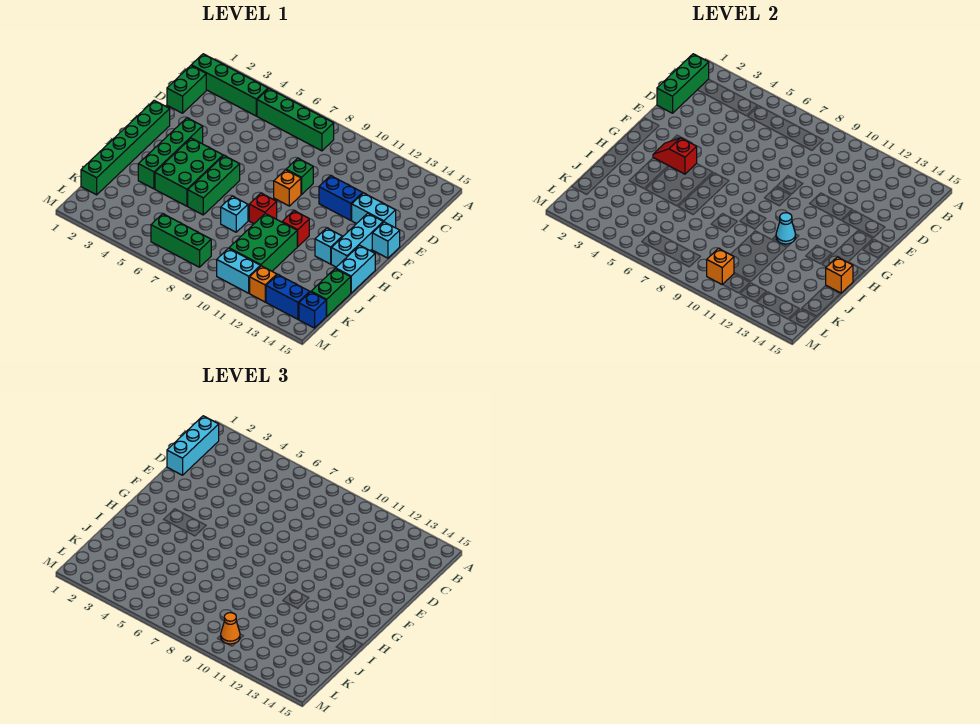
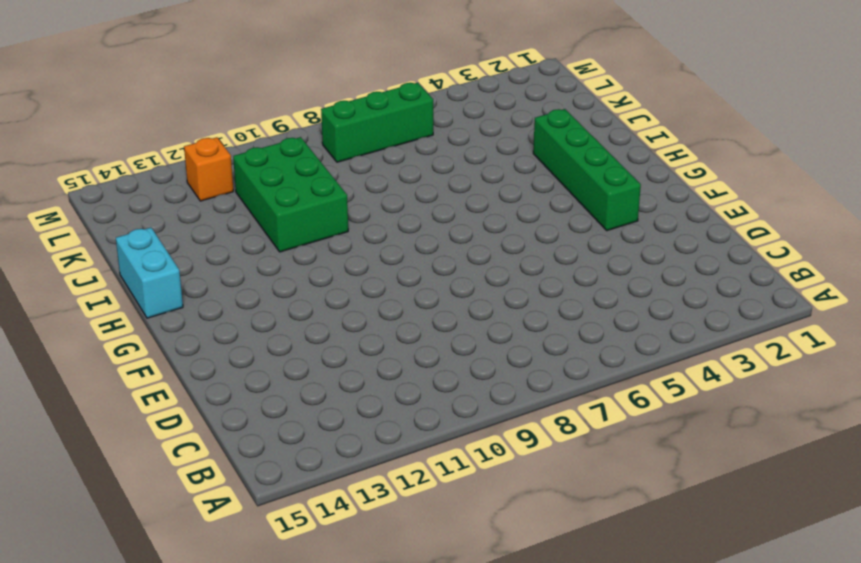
none -> green brick B1:B4 level 1
none -> green brick B5:B8 level 1
none -> green brick C1:D1 level 1
none -> green brick E9 level 1

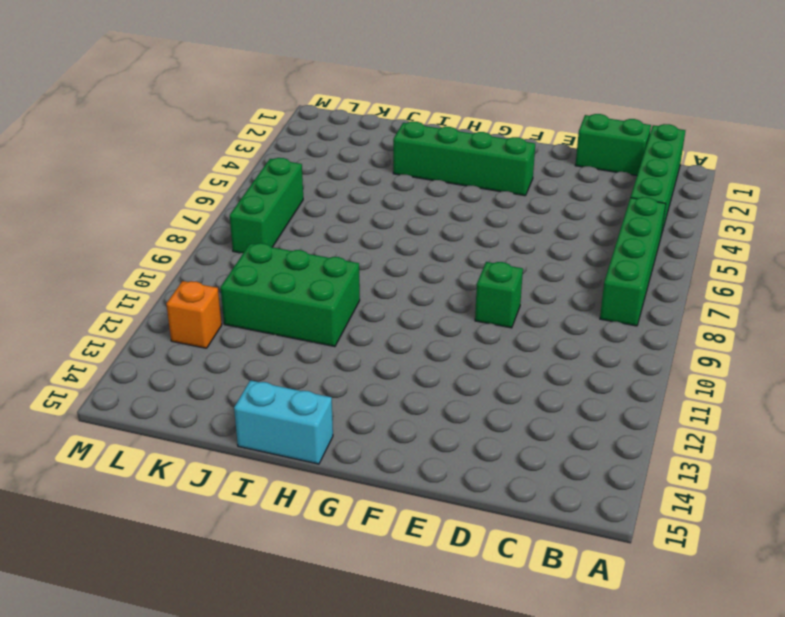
none -> blue brick E11:E12 level 1
none -> cyan brick E13:E14 level 1
none -> green brick F1:K1 level 1
none -> orange brick F9 level 1

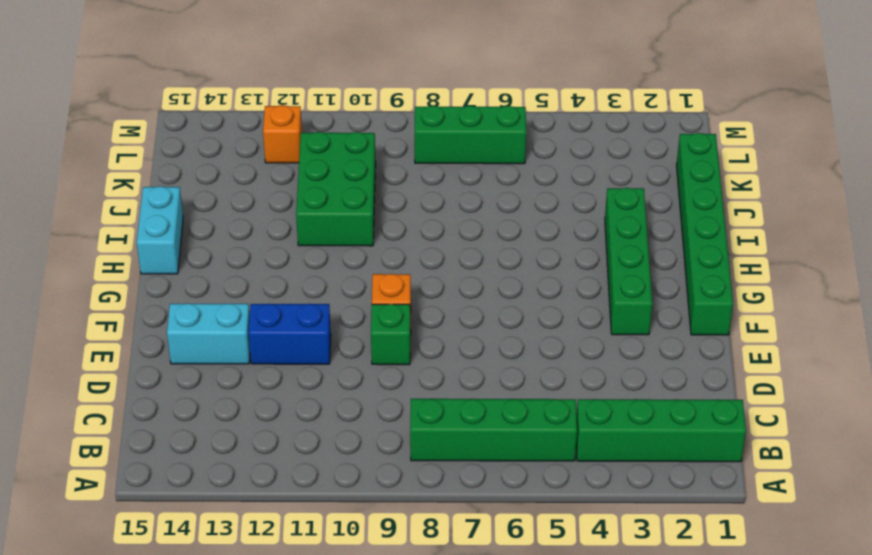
none -> green brick C1:D1 level 1
none -> cyan brick F14:H14 level 1
none -> cyan brick F15 level 1
none -> green brick G4:I5 level 1

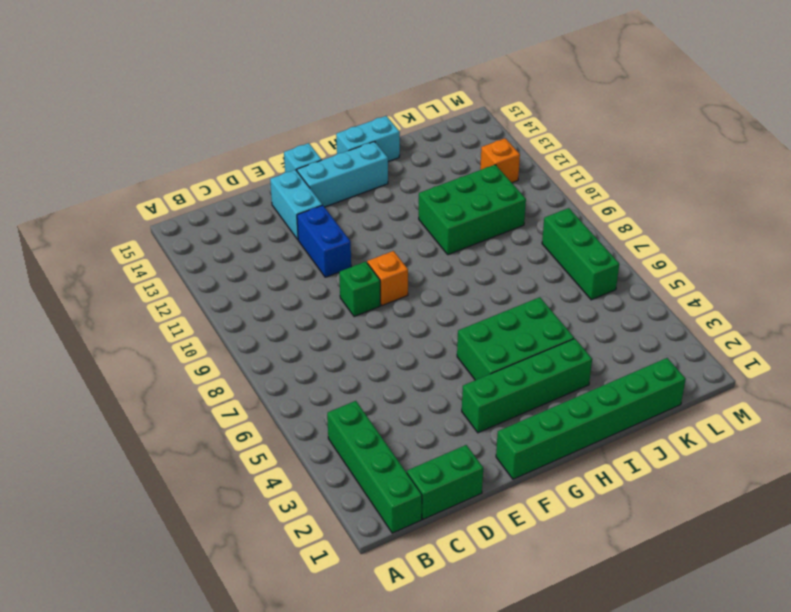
none -> green brick B5:B8 level 1
none -> green brick G6:I6 level 1
none -> red brick H9 level 1
none -> red brick H11 level 1

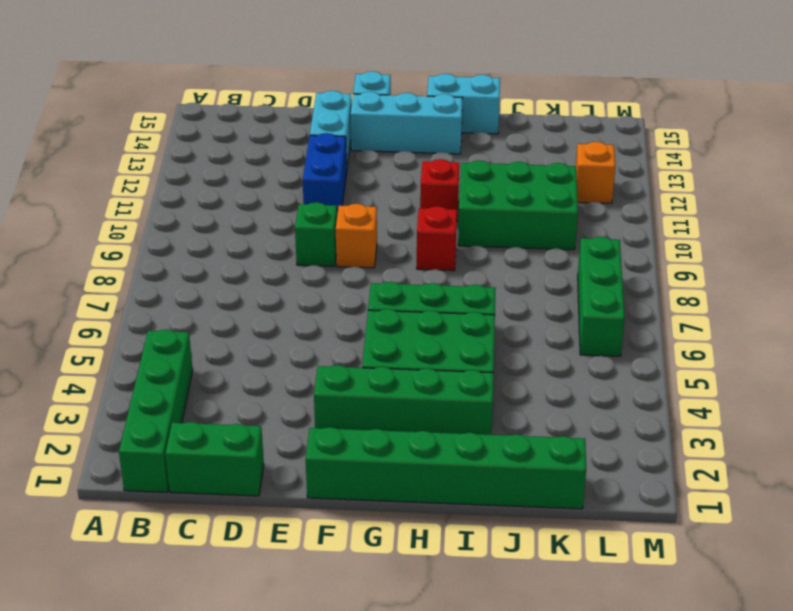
none -> green brick B5:B8 level 1
none -> cyan brick H13 level 1
none -> cyan brick I8 level 1
none -> green brick J15:K15 level 1

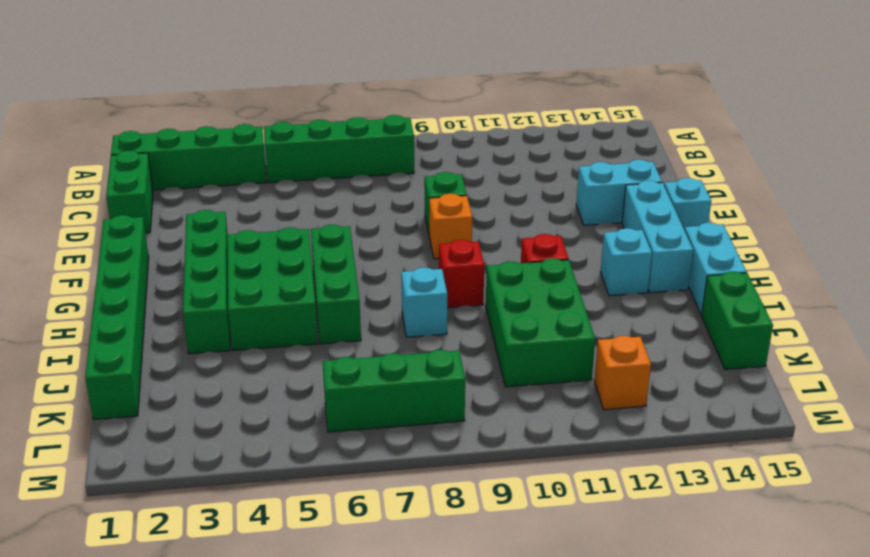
none -> blue brick E11:E12 level 1
none -> cyan brick L10:L11 level 1
none -> blue brick L13:L14 level 1
none -> blue brick L15 level 1

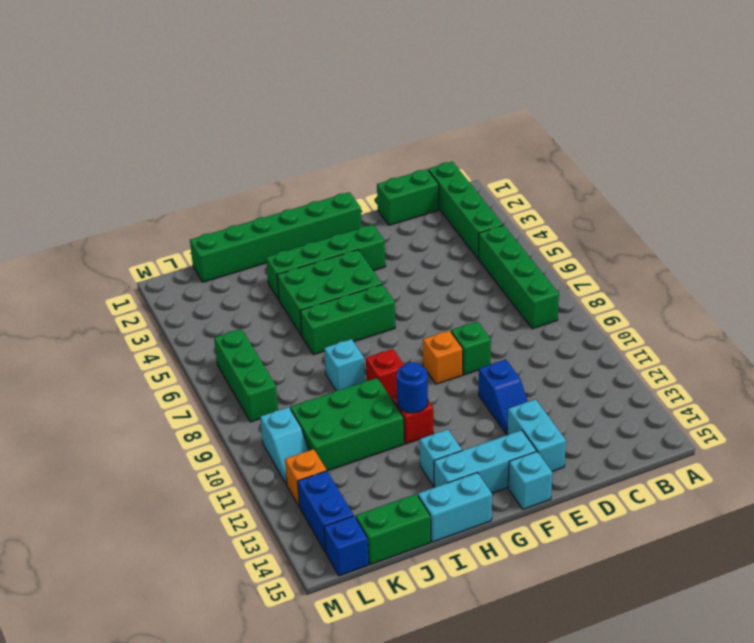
blue slope E11:E12 level 1 top 11 -> blue brick E11:E12 level 1
blue round brick H11 level 2 -> cyan cone H11 level 2
cyan slope L10:L11 level 1 top 10 -> cyan brick L10:L11 level 1
none -> green brick B1:D1 level 2
none -> red slope G3:G4 level 2 top 4
none -> orange brick I15 level 2
none -> orange brick L10 level 2

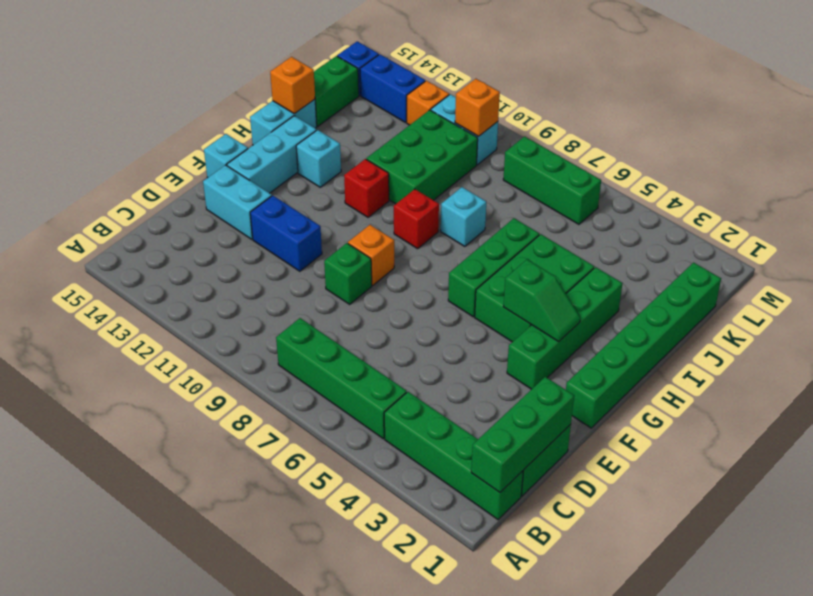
green slope G3:G4 level 2 top 4 -> red slope G3:G4 level 2 top 4
none -> cyan cone H11 level 2
none -> cyan brick B1:D1 level 3
none -> orange cone L10 level 3

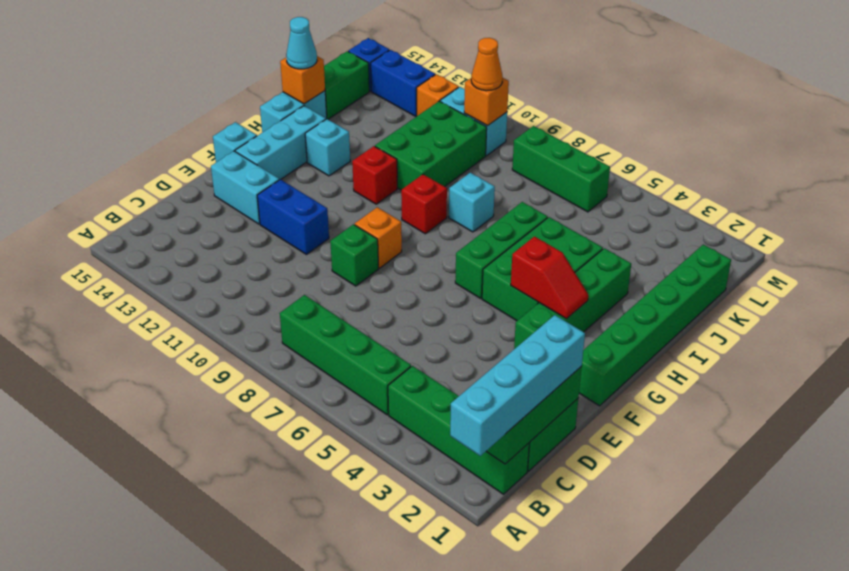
cyan brick A1:D1 level 3 -> cyan brick B1:D1 level 3
cyan cone I15 level 3 -> cyan cone H11 level 2

